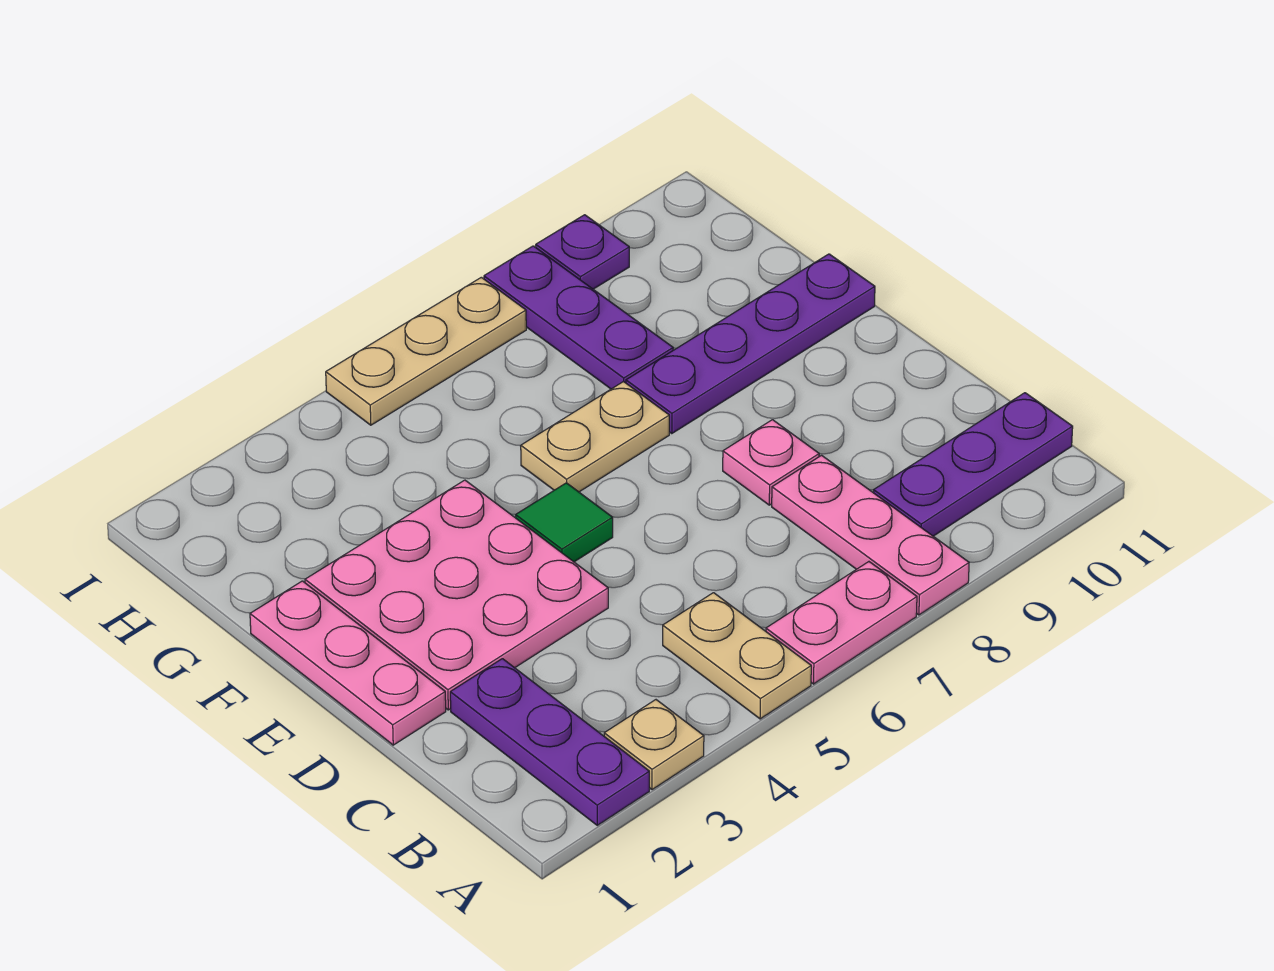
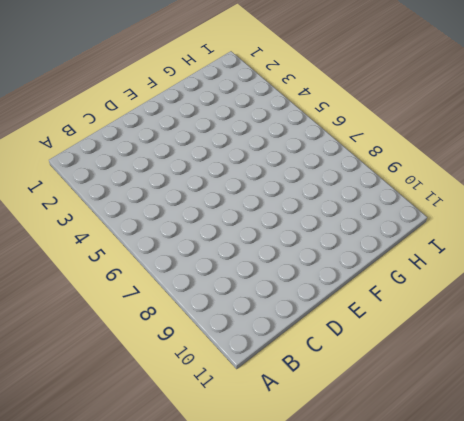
none -> purple plate A2:C2 level 1
none -> tan plate A3 level 1
none -> tan plate A5:B5 level 1

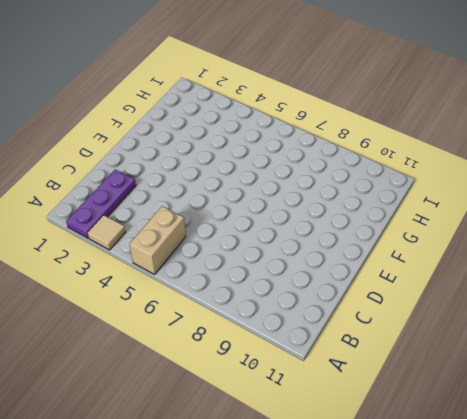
tan tile A3 level 1 -> tan plate A3 level 1
tan brick A5:B5 level 1 -> tan plate A5:B5 level 1
none -> pink plate A6:A7 level 1
none -> pink plate A8:C8 level 1
none -> purple plate B9:B11 level 1

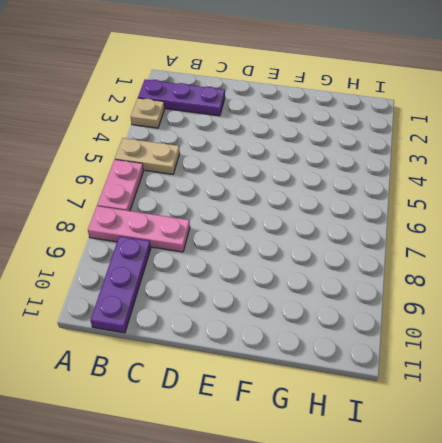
none -> pink plate D1:F1 level 1
none -> pink plate D2:F4 level 1
none -> pink plate D8 level 1

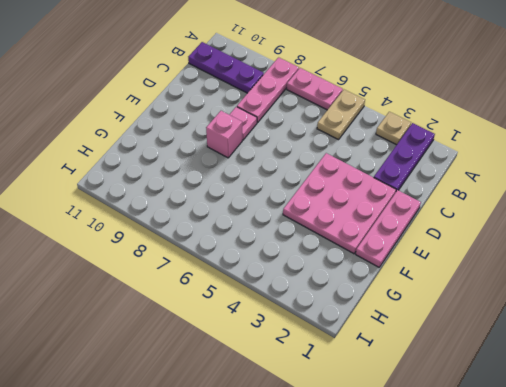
pink brick E8 level 1 -> none
none -> green tile E5 level 1
none -> tan plate F6:F7 level 1
none -> purple plate F8:F11 level 1

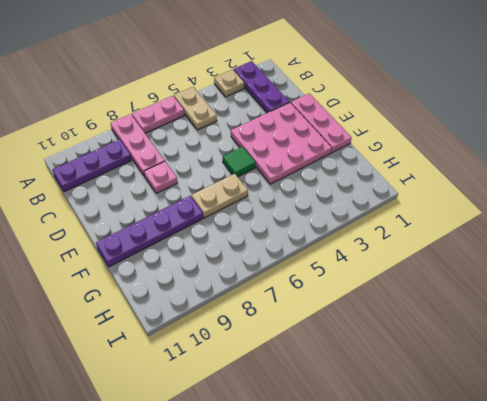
none -> purple plate G8:I8 level 1
none -> tan plate I5:I7 level 1
none -> purple plate I9 level 1

